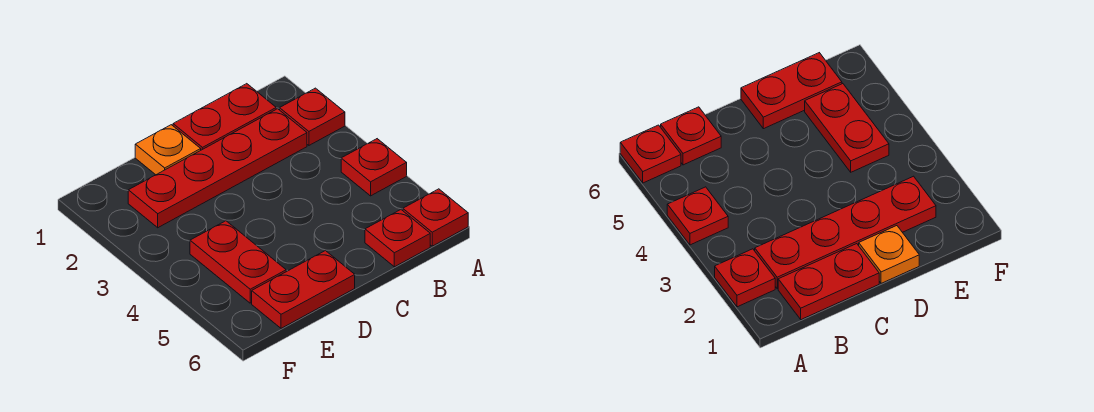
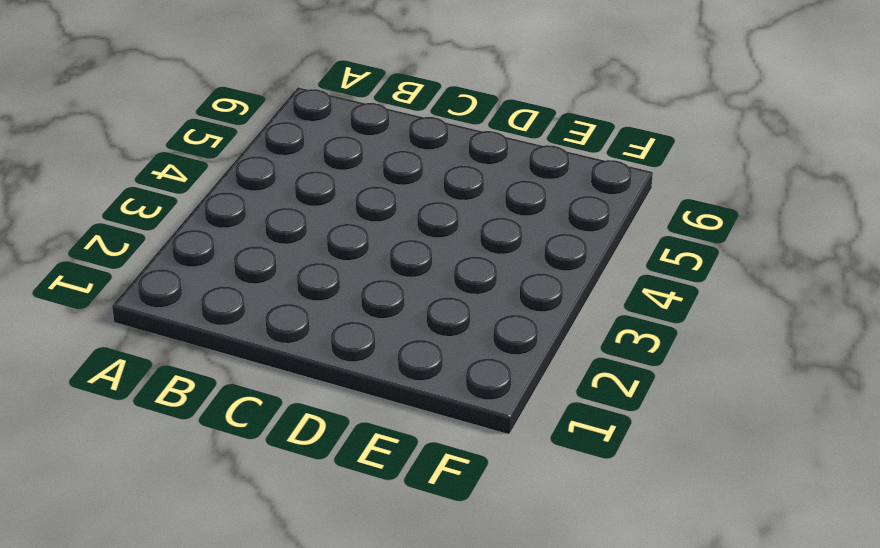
none -> red plate A2 level 1
none -> red plate A4 level 1

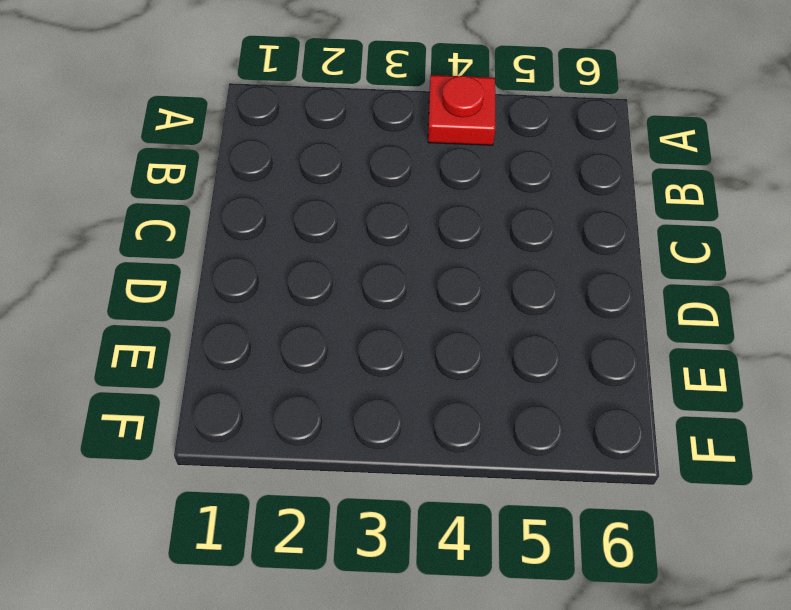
none -> red plate A2 level 1
none -> red plate A6 level 1

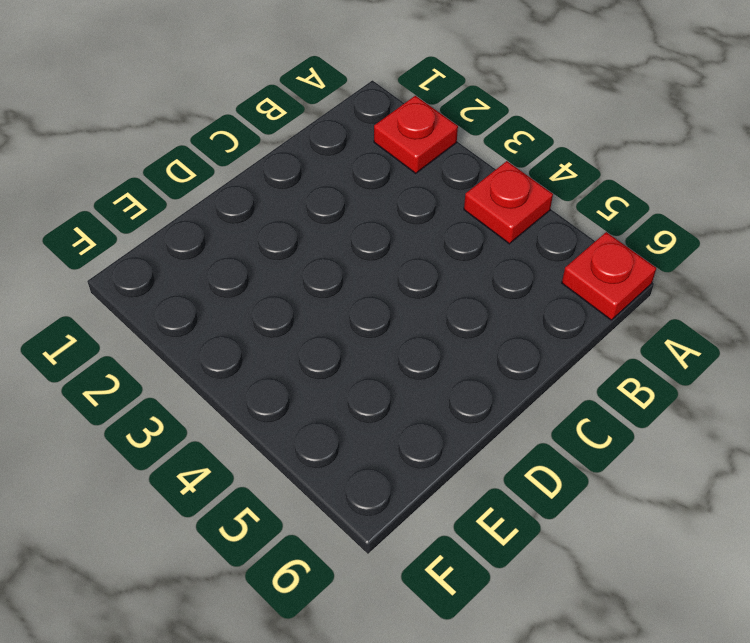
none -> red plate B1:C1 level 1
none -> red plate B2:E2 level 1

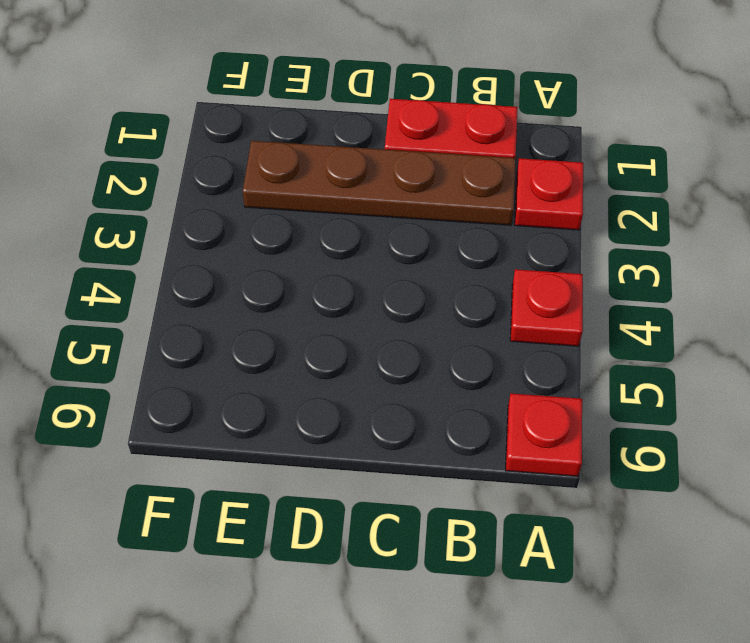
brown plate B2:E2 level 1 -> red plate B2:E2 level 1
none -> red plate B6 level 1
none -> orange plate D1 level 1

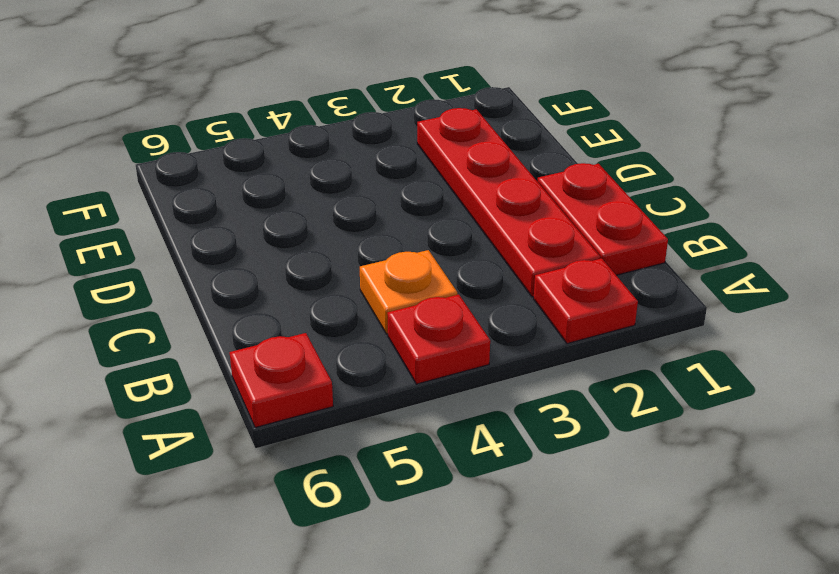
orange plate B4 level 1 -> orange plate D1 level 1
none -> red plate B6 level 1
none -> red plate D6:E6 level 1

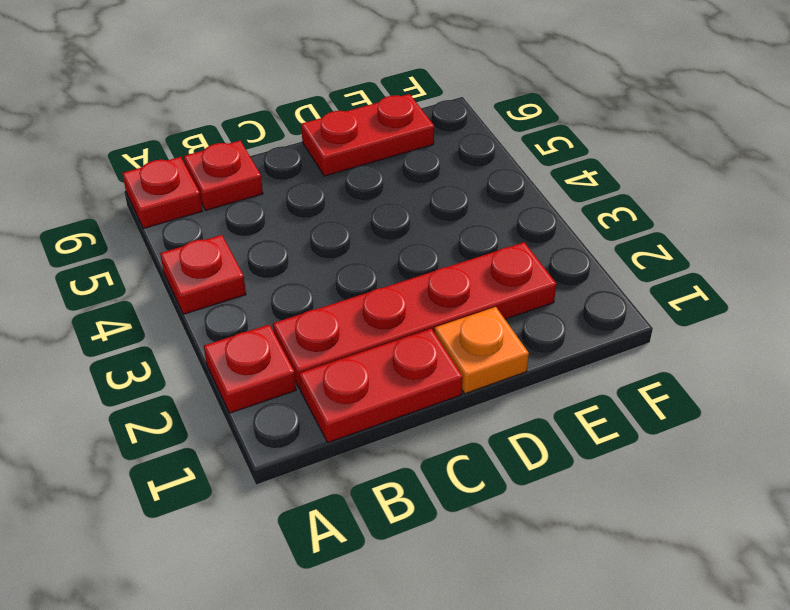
none -> red plate E4:E5 level 1

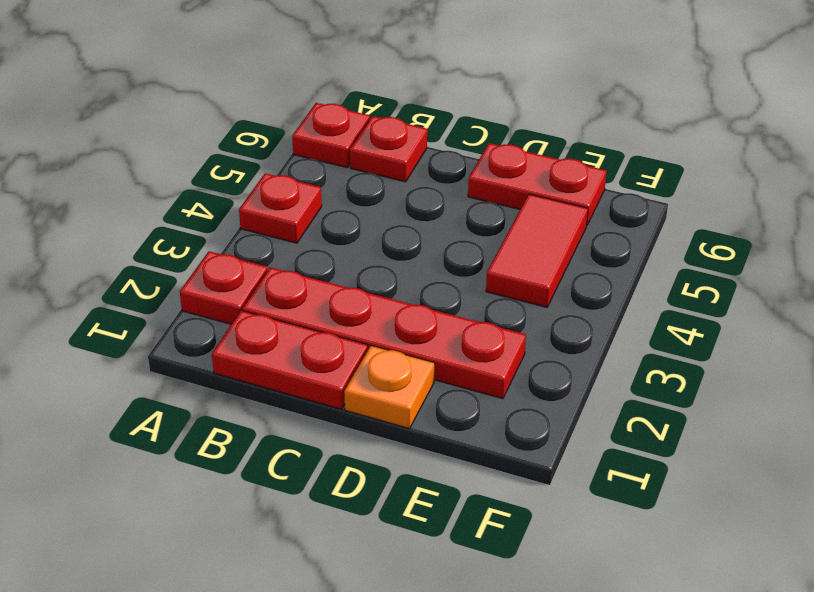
red tile E4:E5 level 1 -> red plate E4:E5 level 1

